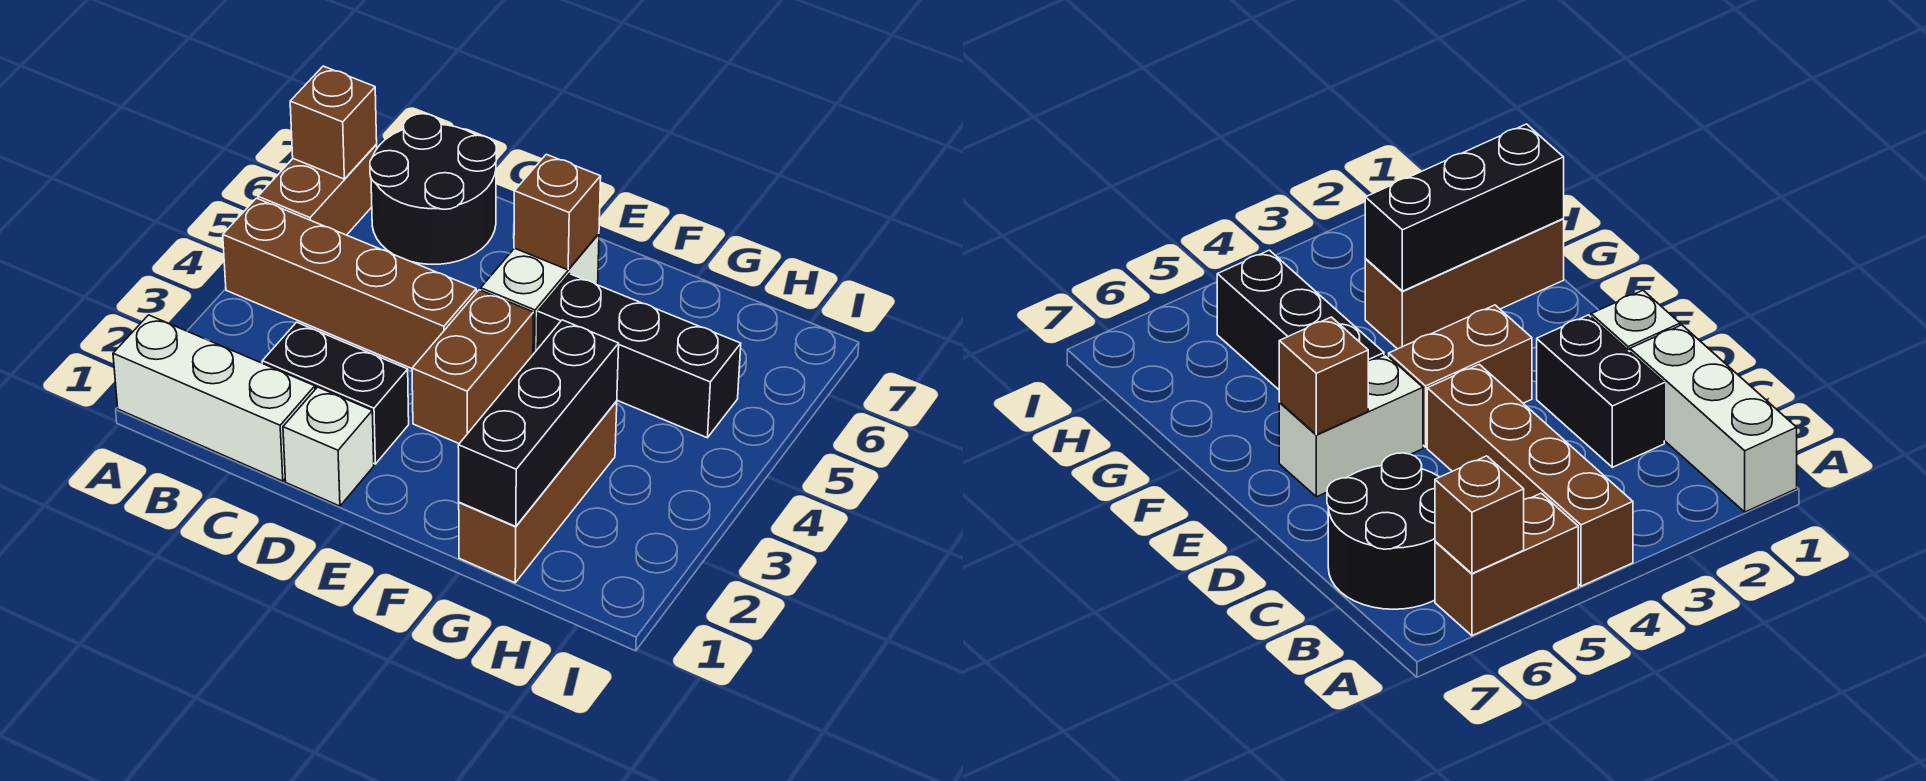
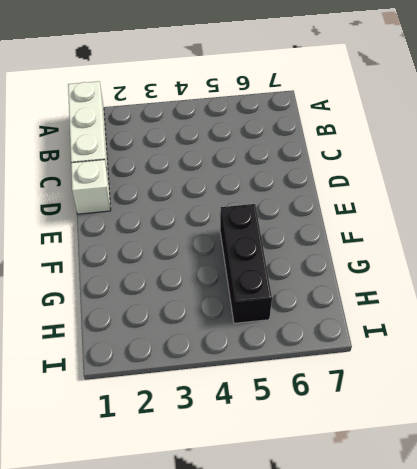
none -> brown brick A4:D4 level 1
none -> brown brick A5:A6 level 1
none -> black round brick B6:C7 level 1

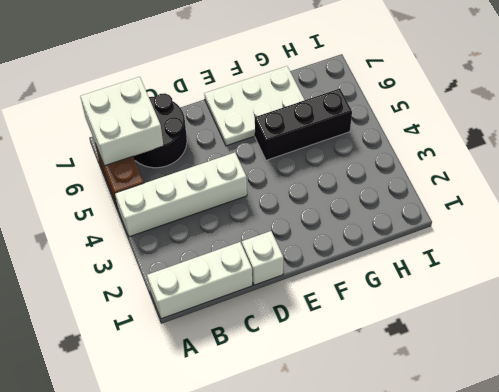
white brick A4:D4 level 1 -> brown brick A4:D4 level 1
white brick A6:B7 level 2 -> brown brick A6 level 2
white plate E6:G7 level 1 -> white brick E5:E6 level 1
none -> black brick C2:D2 level 1
none -> brown brick E3:E4 level 1
none -> brown brick G1:G3 level 1

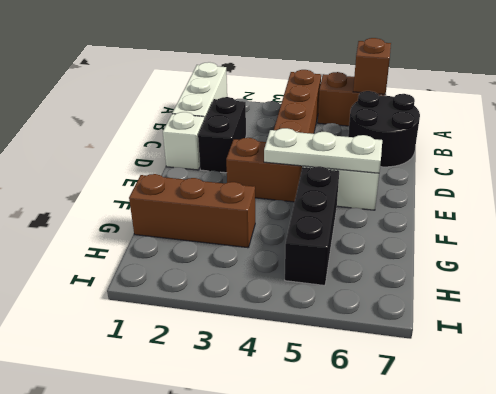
white plate E4:E6 level 2 -> brown brick E6 level 2
none -> black brick G1:G3 level 2

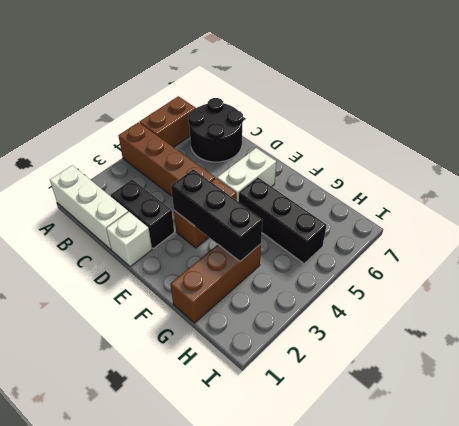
black brick E3:G3 level 2 -> black brick G1:G3 level 2
none -> brown brick A6 level 2
none -> brown brick E6 level 2

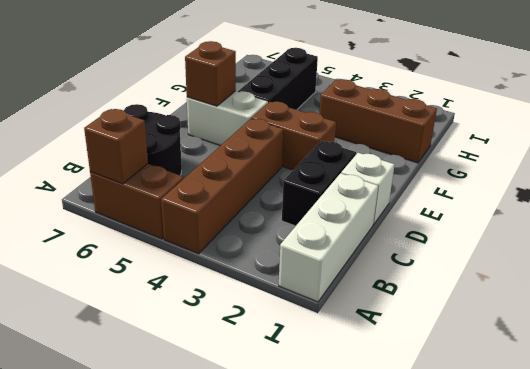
none -> black brick G1:G3 level 2

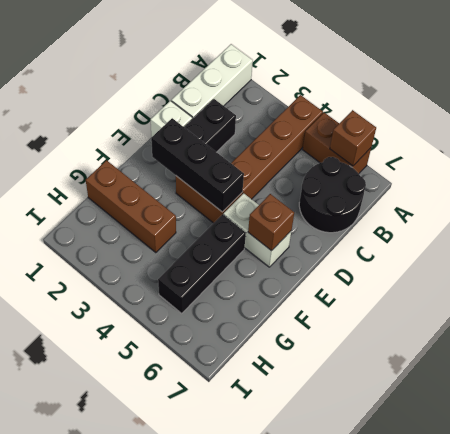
black brick E2:E4 level 2 -> black brick G1:G3 level 2

